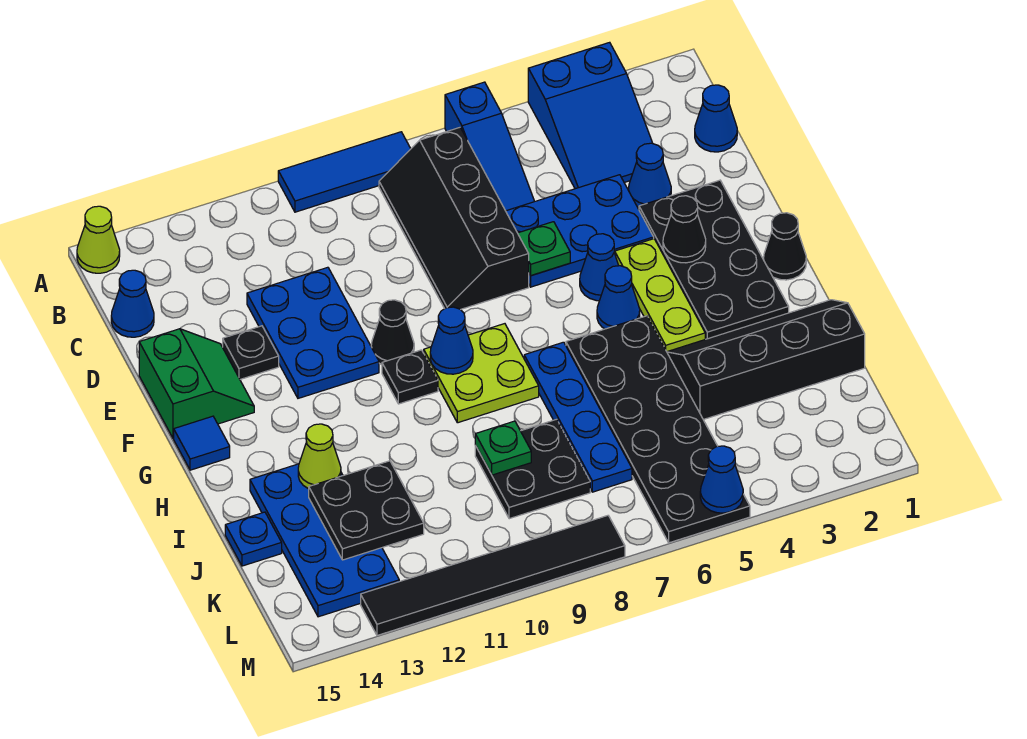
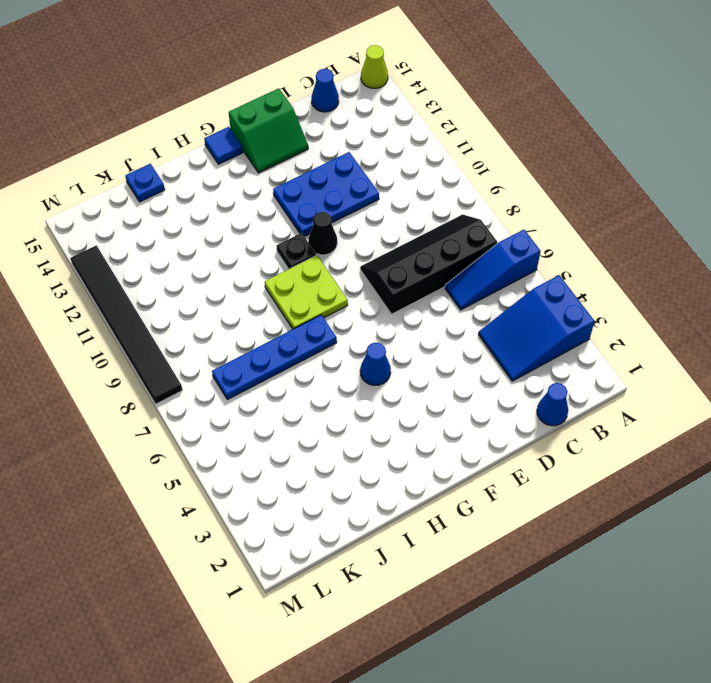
none -> blue tile A8:A10 level 1
none -> blue cone D3 level 1
none -> blue plate D4:E6 level 1
none -> black plate E2:H3 level 1

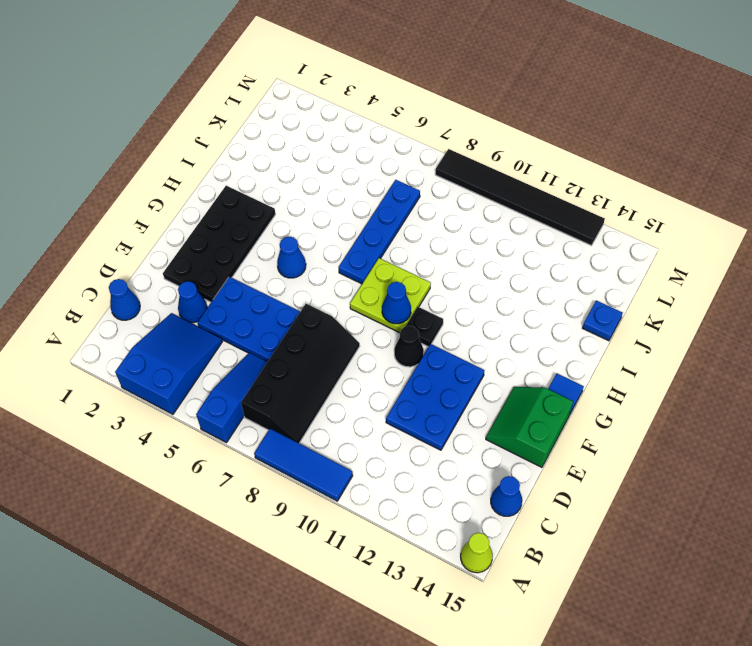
none -> black plate E13 level 1
none -> lime plate F4:H4 level 1
none -> blue cone F5 level 1
none -> black cone G1 level 1

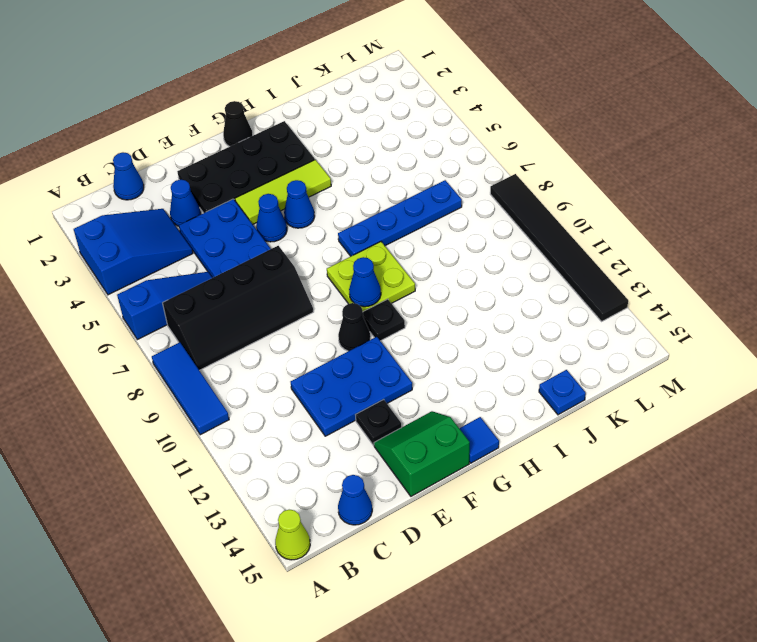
lime tile F4:H4 level 1 -> lime plate F4:H4 level 1
none -> black plate H5:M6 level 1
none -> black slope I1:J4 level 1 top J
none -> blue plate I13:L14 level 1
none -> black plate J8:K9 level 1

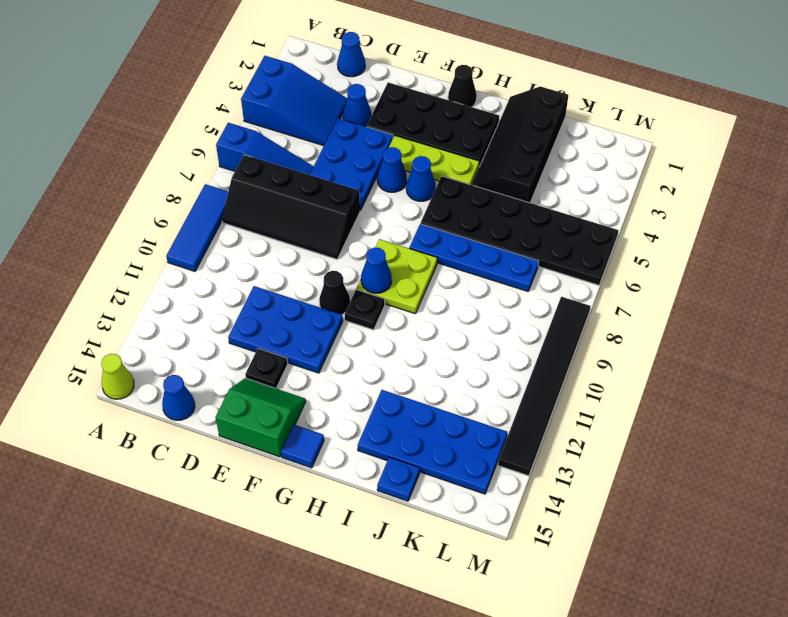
none -> black plate J8:K9 level 1
none -> green plate E6 level 2
none -> black cone F3 level 2
none -> lime cone I13 level 2

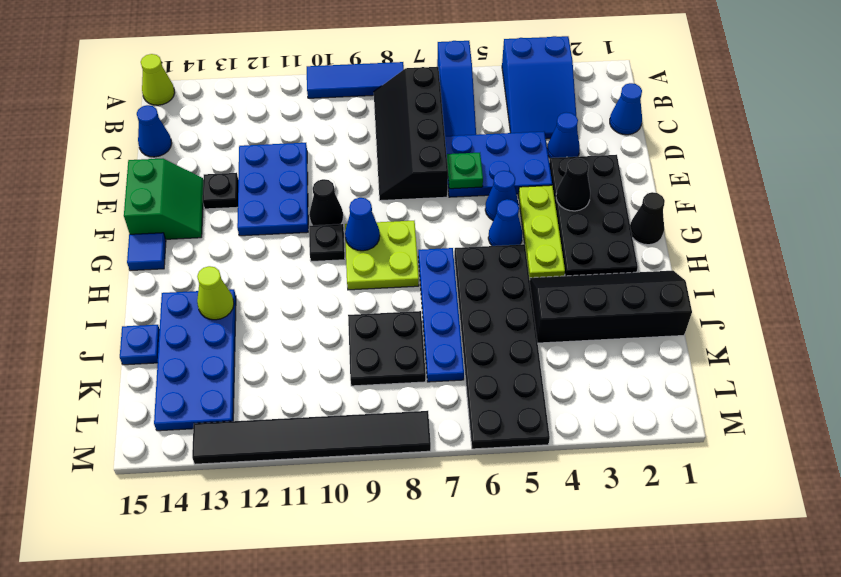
none -> green plate J9 level 2
none -> black plate J12:K13 level 2
none -> blue cone M5 level 2

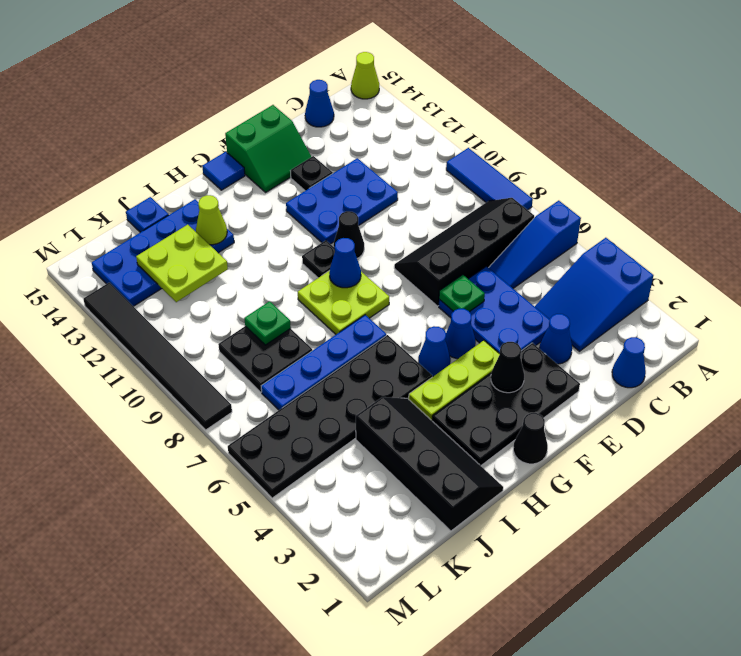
lime plate J12:K13 level 2 -> black plate J12:K13 level 2
none -> blue cone M5 level 2

